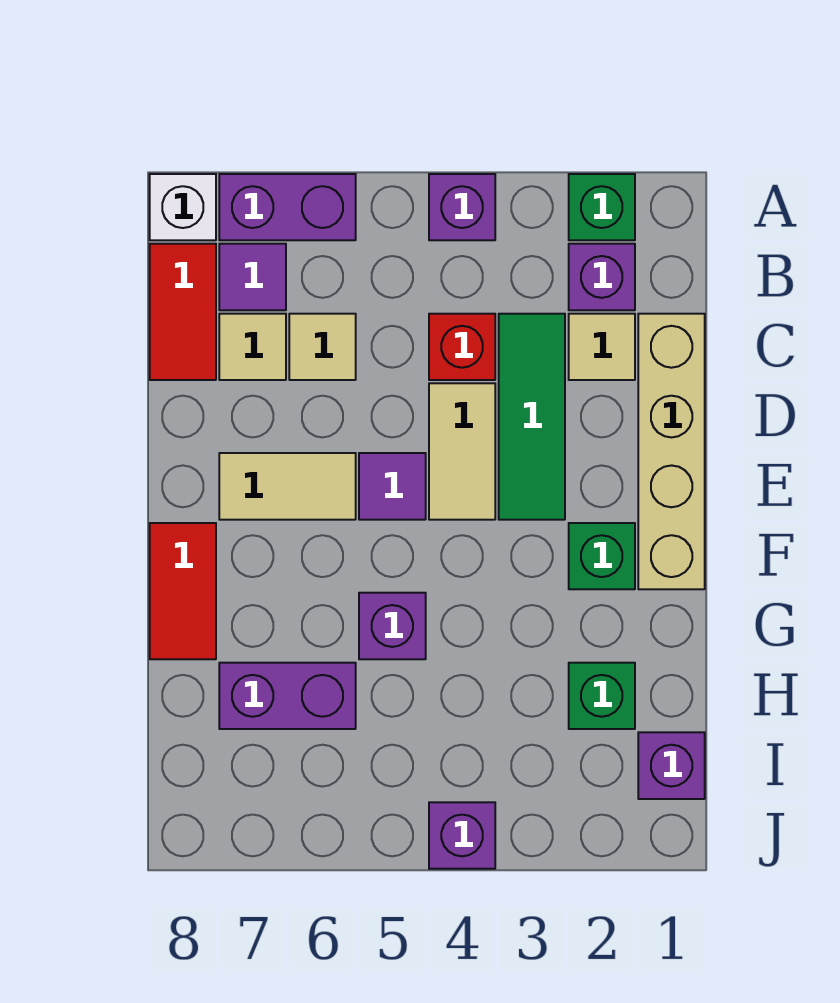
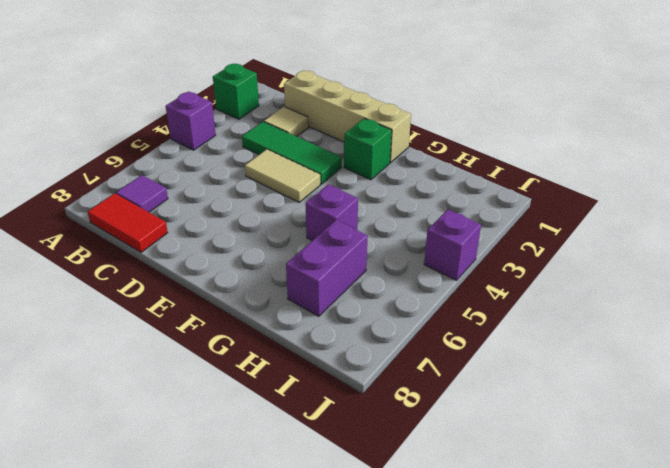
none -> purple brick A6:A7 level 1
none -> white brick A8 level 1
none -> purple brick B2 level 1

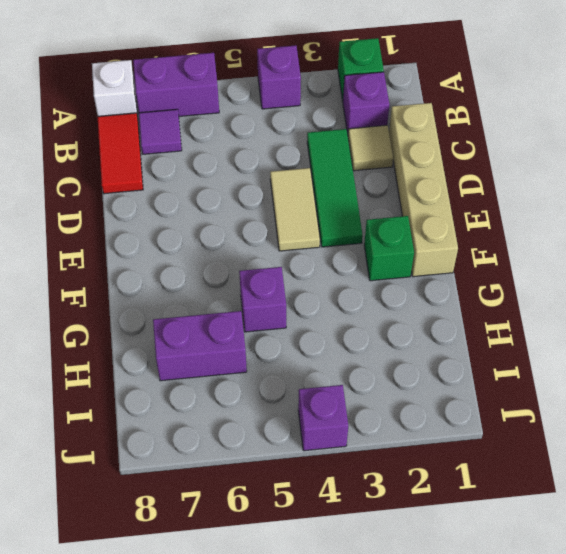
none -> red brick C4 level 1
none -> tan tile C6 level 1
none -> tan tile C7 level 1

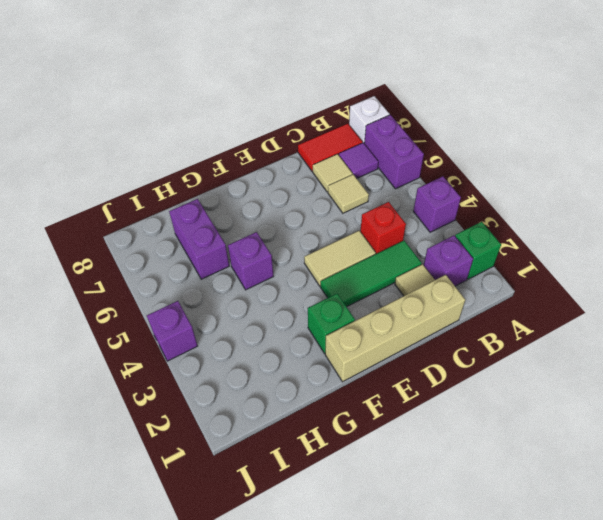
none -> purple tile E5 level 1
none -> tan tile E6:E7 level 1
none -> red tile F8:G8 level 1

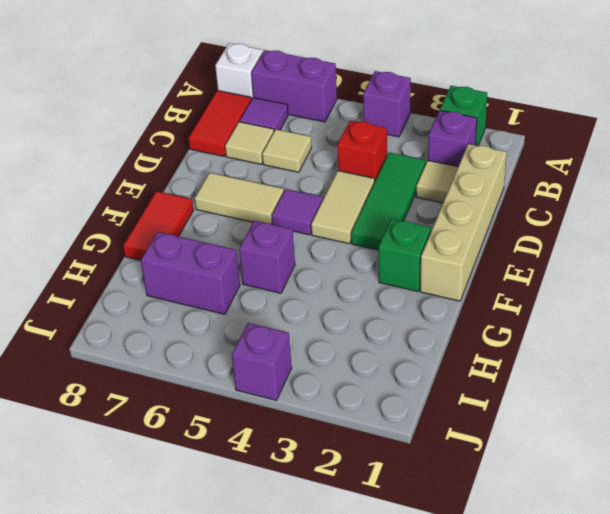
none -> green brick H2 level 1
none -> purple brick I1 level 1

